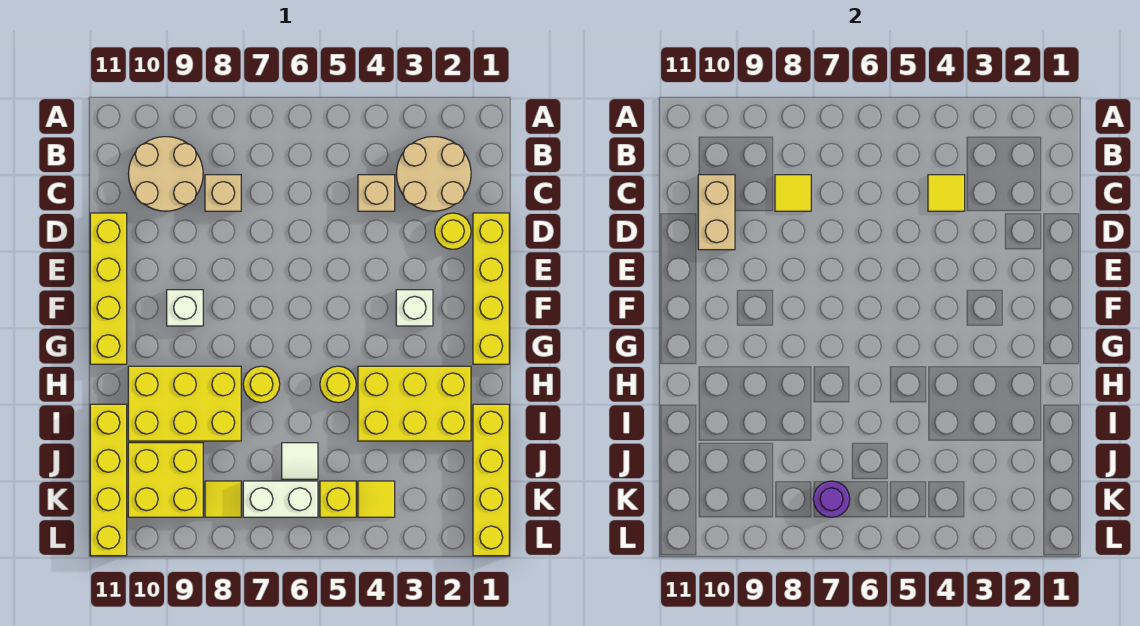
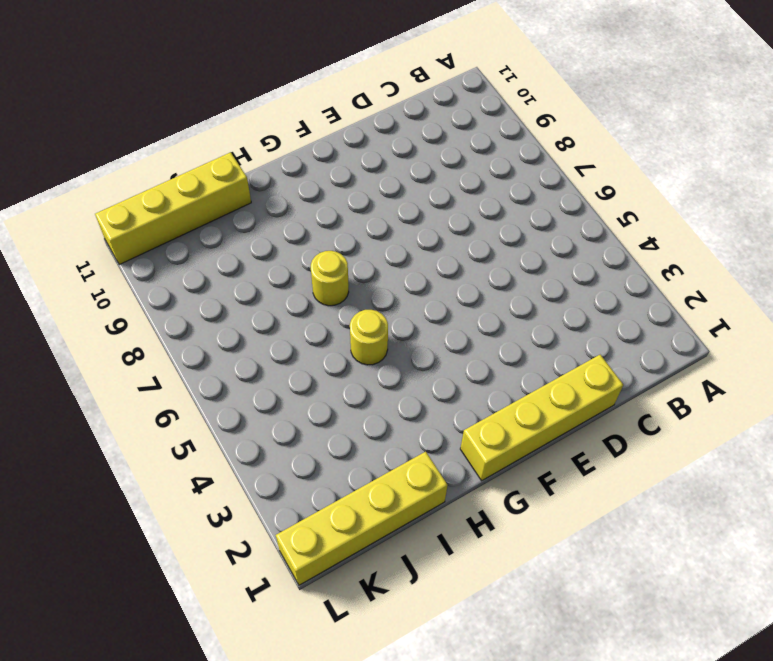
none -> tan round brick B2:C3 level 1
none -> tan round brick B9:C10 level 1
none -> tan brick C4 level 1

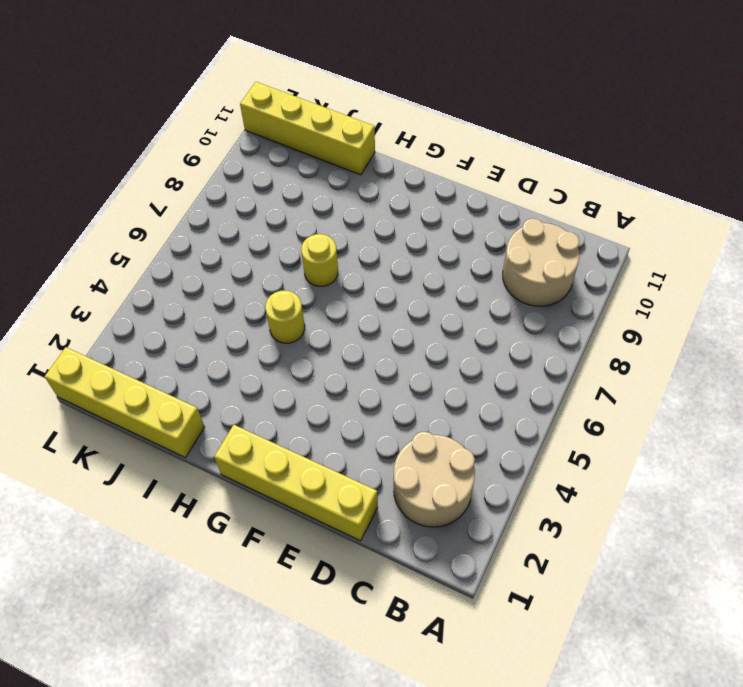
none -> tan brick C4 level 1
none -> tan brick C8 level 1
none -> yellow round brick D2 level 1

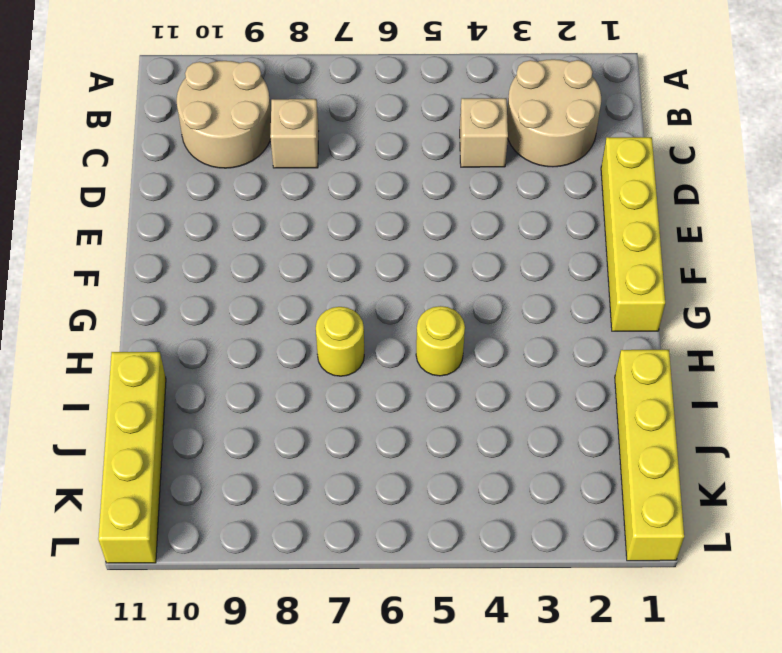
none -> yellow round brick D2 level 1
none -> yellow brick D11:G11 level 1
none -> white brick F3 level 1

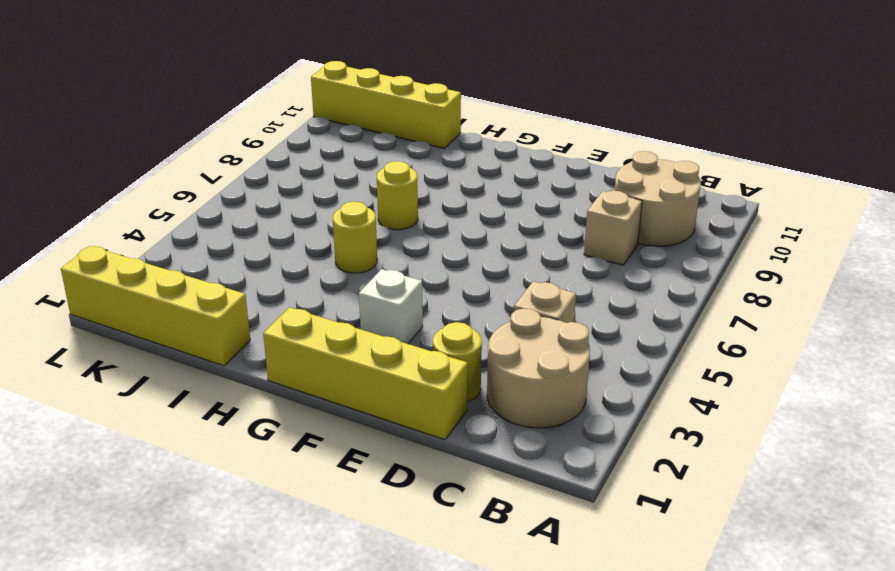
none -> yellow brick D11:G11 level 1
none -> white brick F9 level 1
none -> yellow brick H2:I4 level 1

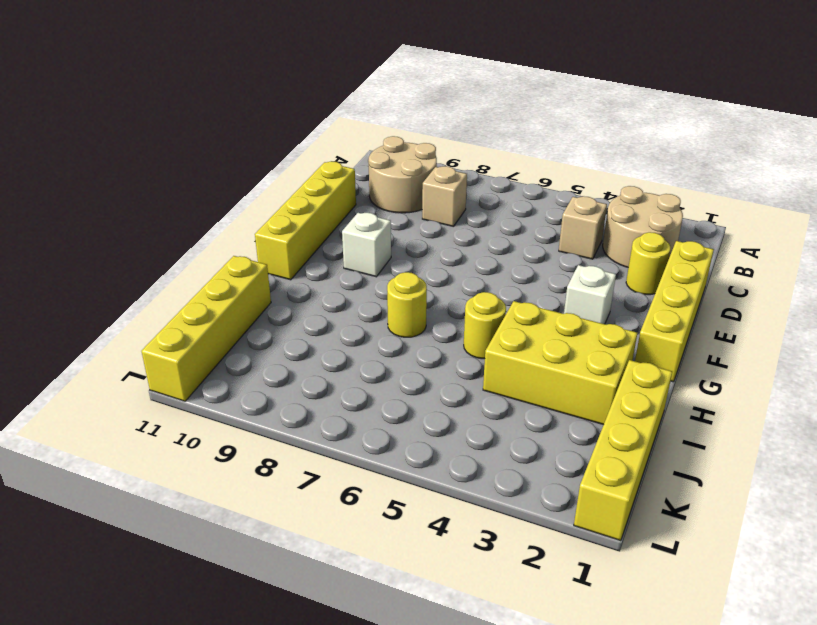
none -> yellow brick H8:I10 level 1
none -> white tile J6 level 1
none -> yellow brick J9:K10 level 1

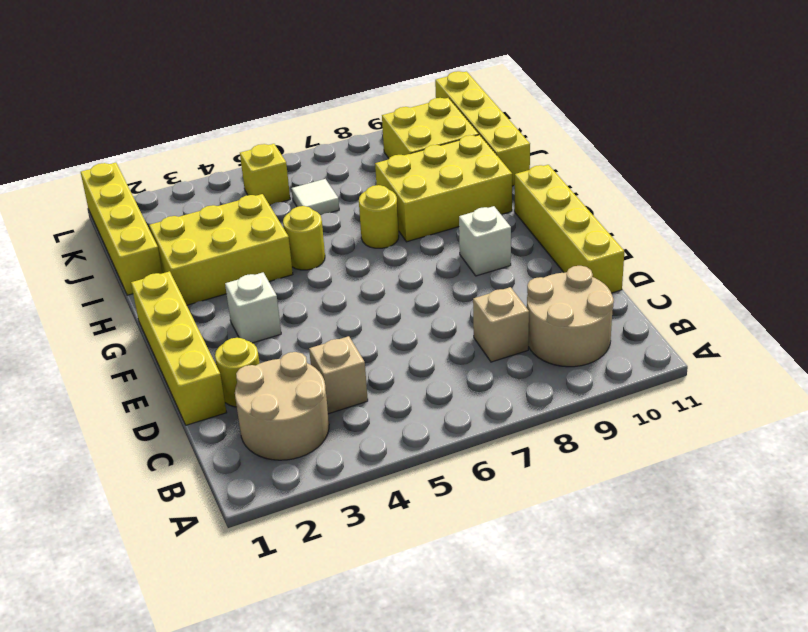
none -> yellow tile K4 level 1
none -> white brick K6:K7 level 1
none -> yellow tile K8 level 1

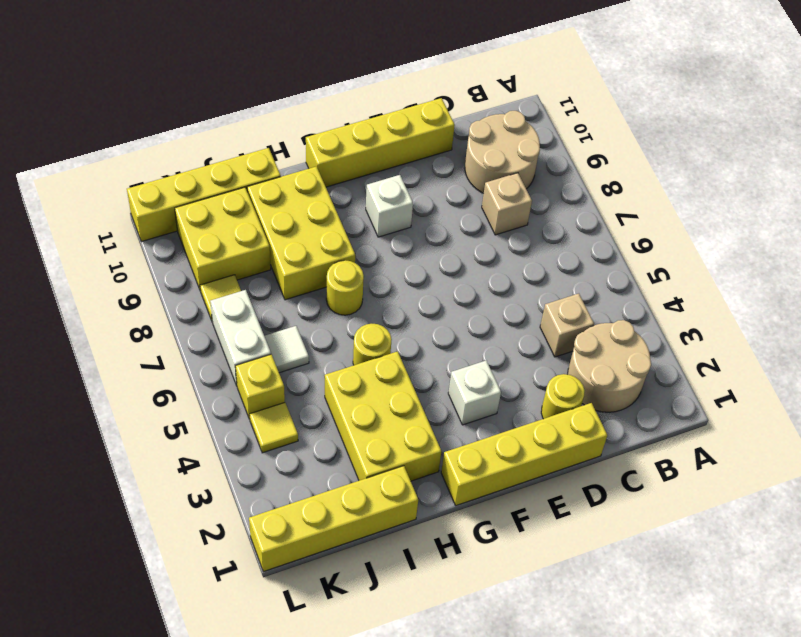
none -> yellow tile C4 level 2
none -> yellow tile C8 level 2
none -> tan brick C10:D10 level 2

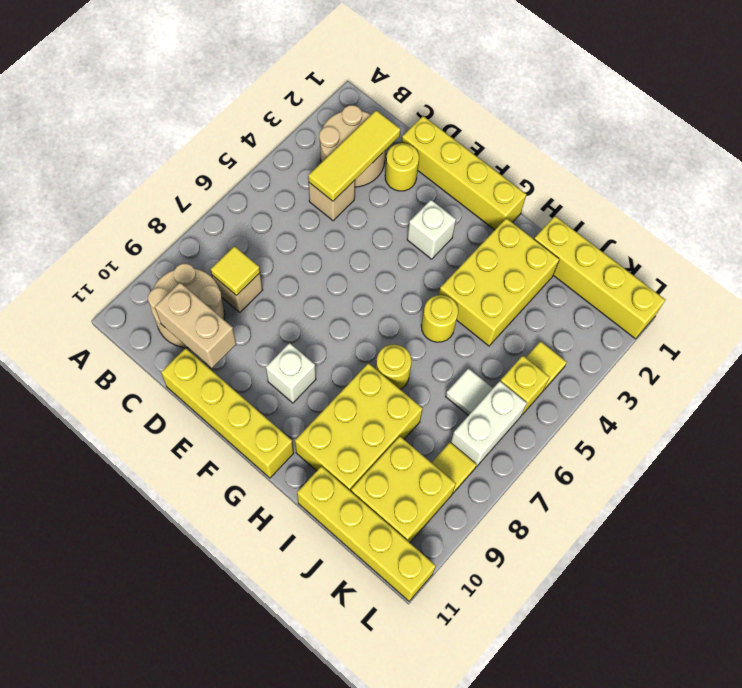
yellow tile C2:C4 level 2 -> yellow tile C4 level 2
none -> purple round brick K7 level 2

